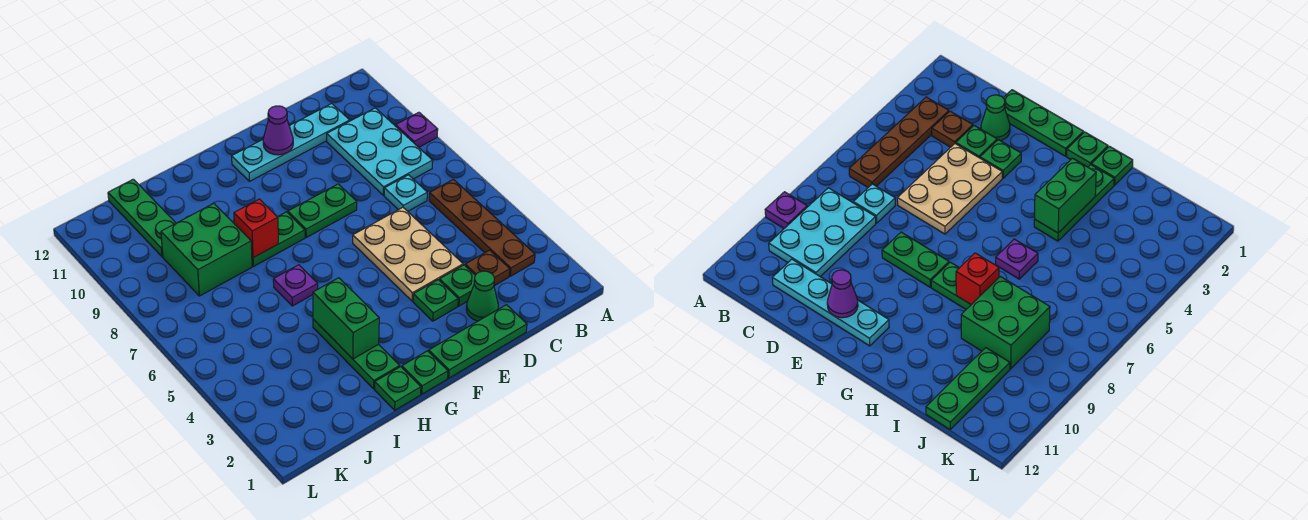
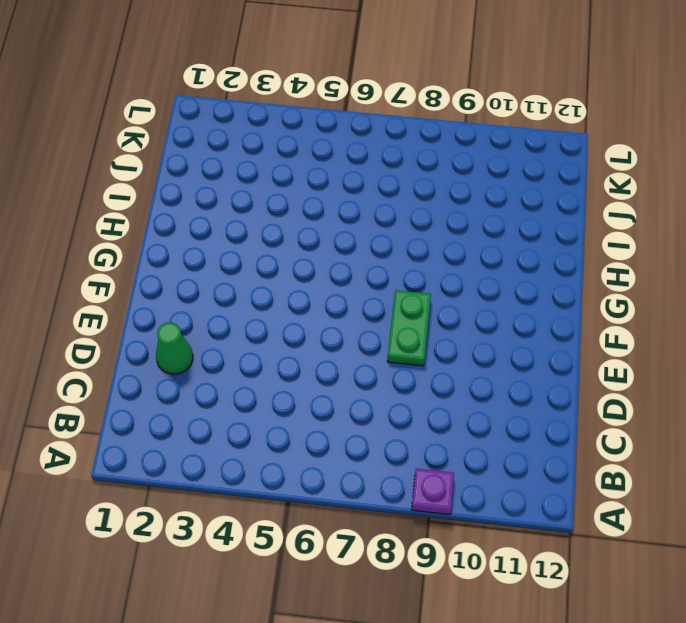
none -> brown plate B3:B6 level 1
none -> cyan plate B8:C10 level 1
none -> brown plate C3 level 1

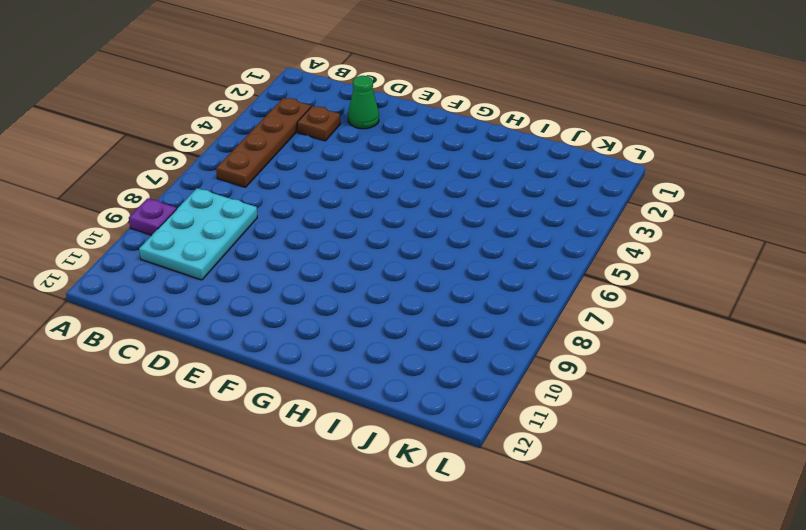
none -> cyan plate C7 level 1
none -> cyan plate C11:F11 level 1
none -> green plate D1:F1 level 1

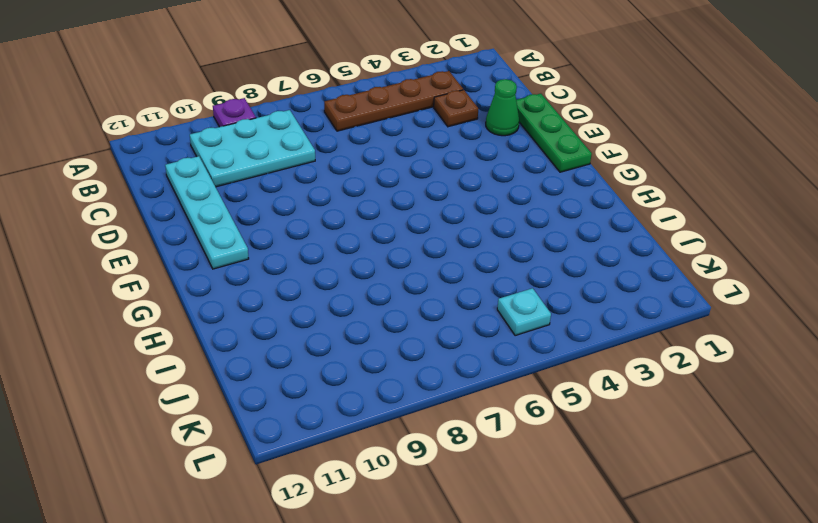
cyan plate K5 level 1 -> cyan plate C7 level 1
none -> green plate D3 level 1
none -> tan plate D4:E6 level 1
none -> green plate E3 level 1

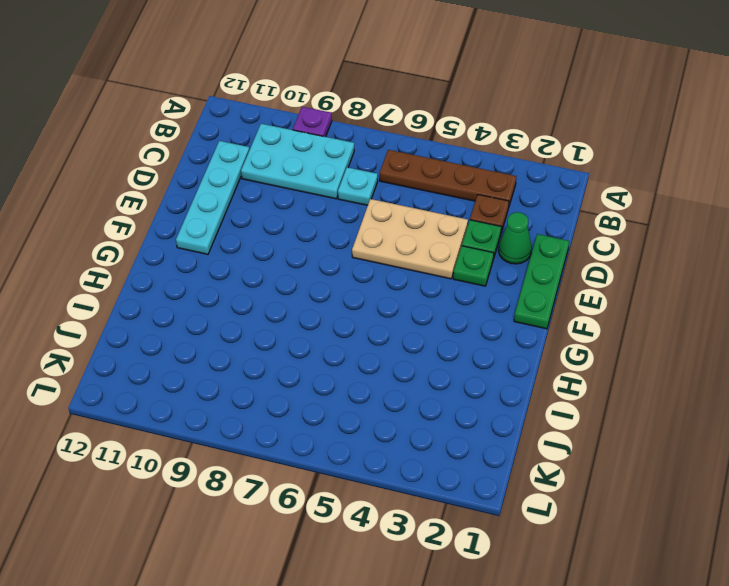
none -> green plate E8:F8 level 1
none -> green plate G1 level 1
none -> green plate G8:H8 level 1

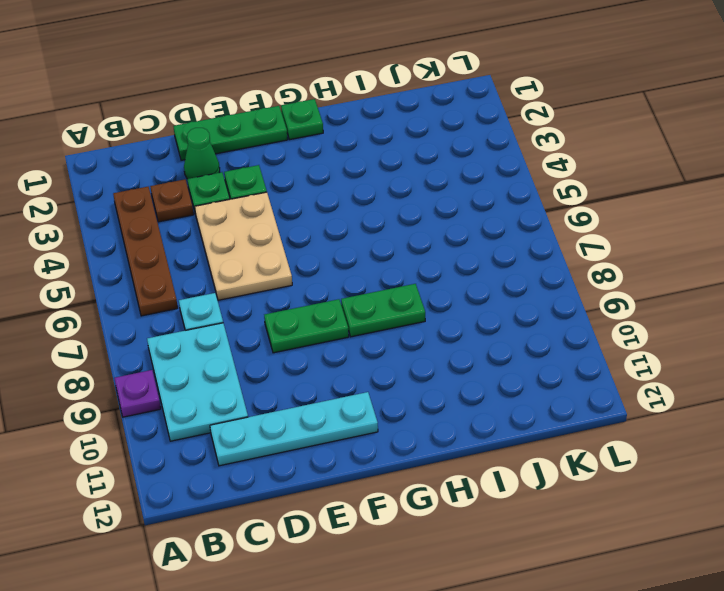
none -> green plate H1 level 1
none -> green plate H2:H4 level 1
none -> purple plate H6 level 1

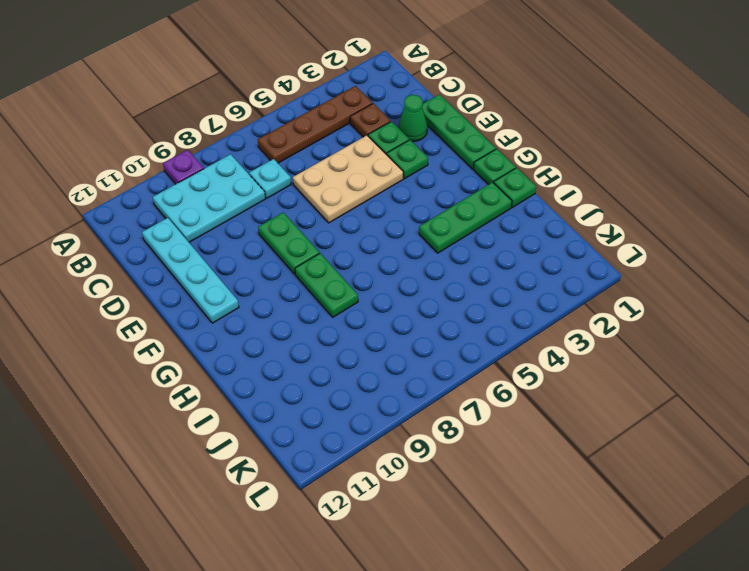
none -> purple plate H6 level 1
none -> green brick I8:J9 level 1
none -> green plate J10:J12 level 1

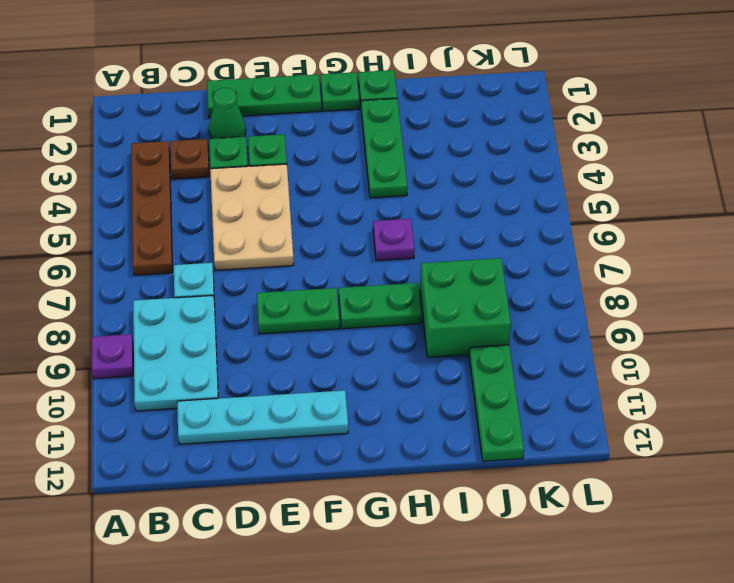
none -> purple cone E11 level 2
none -> green brick H3:H4 level 2
none -> red brick H8 level 2

